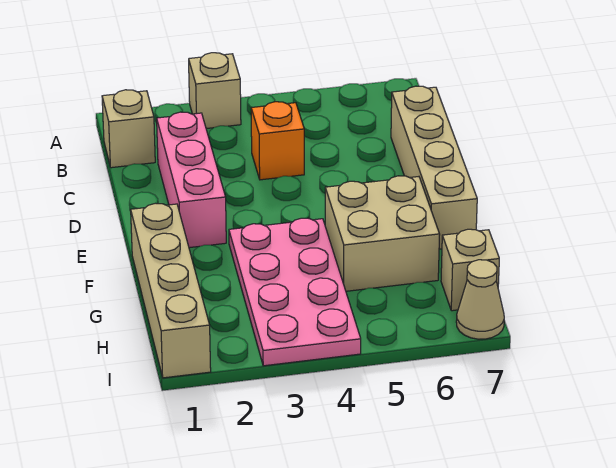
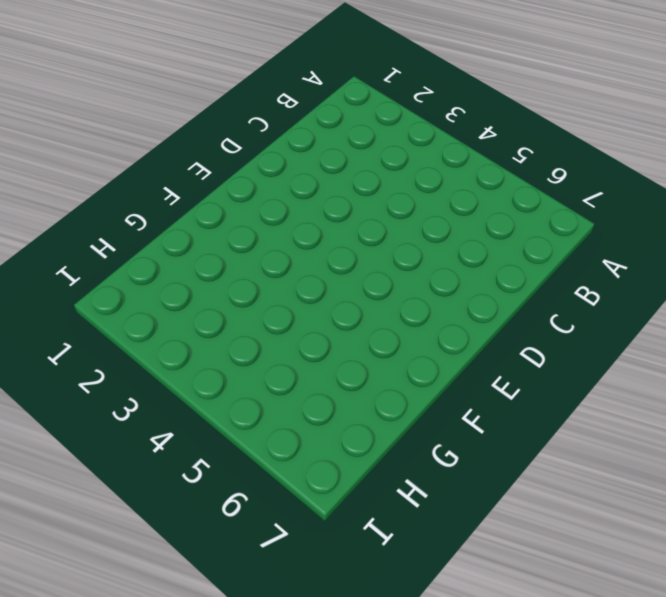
none -> tan brick A3 level 1
none -> tan brick B1 level 1

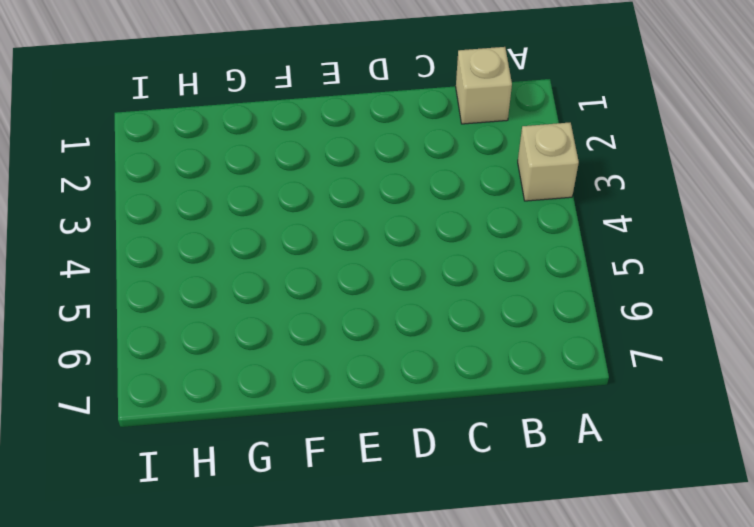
none -> pink brick C2:E2 level 1
none -> orange brick C4 level 1

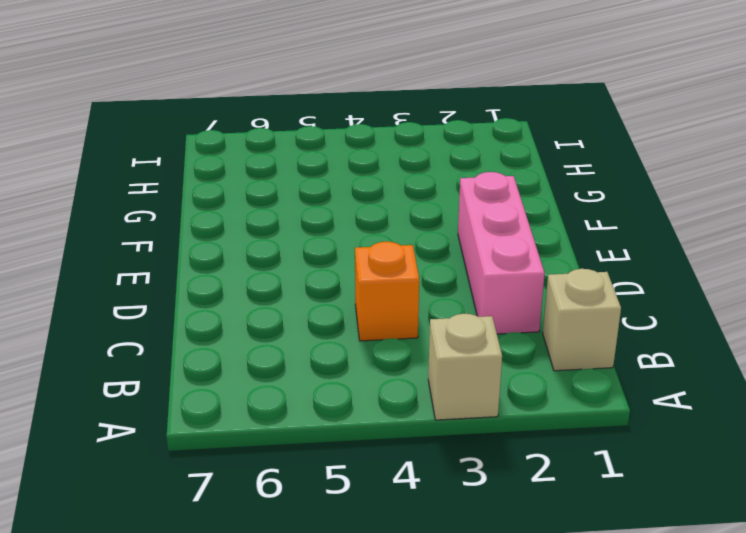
none -> tan brick C7:F7 level 1
none -> tan brick F1:I1 level 1

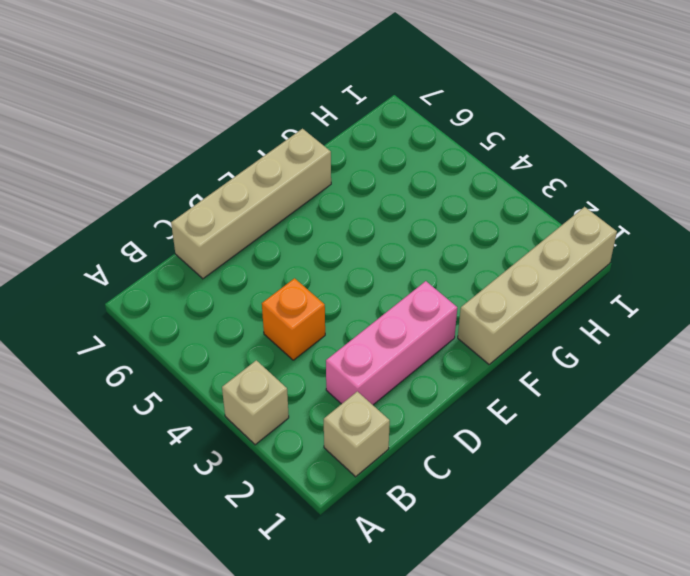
none -> pink plate F3:I4 level 1
none -> tan brick F5:G6 level 1

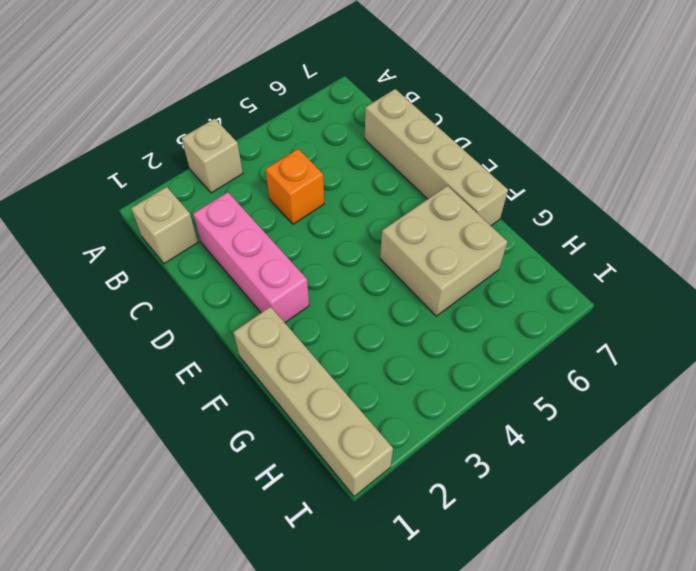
none -> pink plate F3:I4 level 1
none -> tan brick H7 level 1

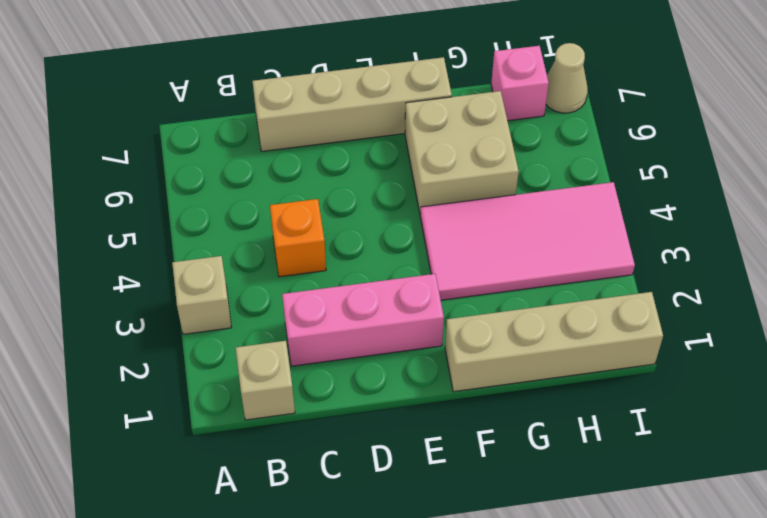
pink tile F3:I4 level 1 -> pink plate F3:I4 level 1
pink brick H7 level 1 -> tan brick H7 level 1

